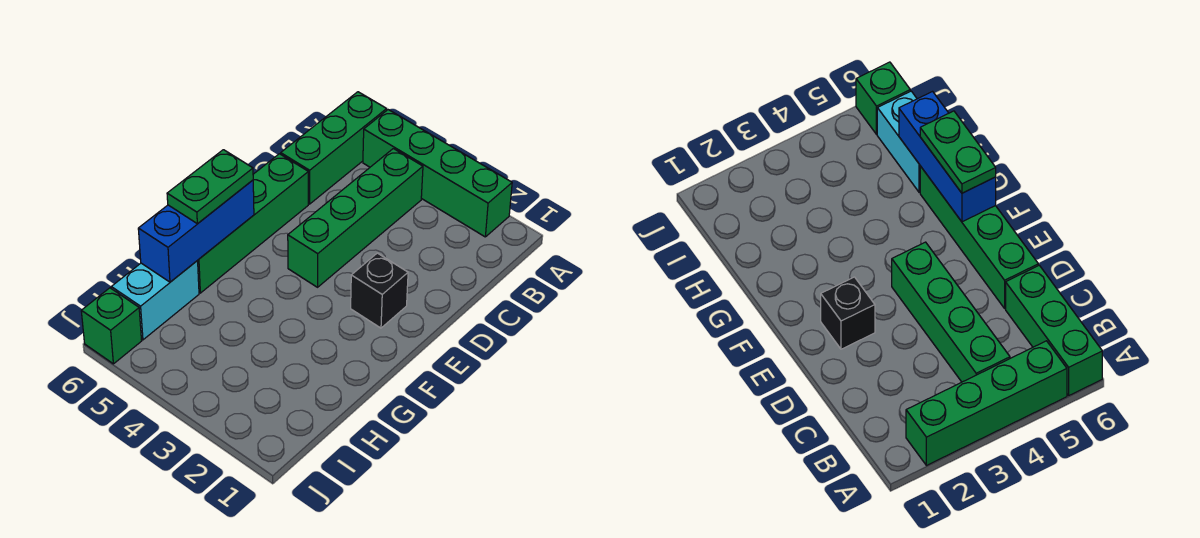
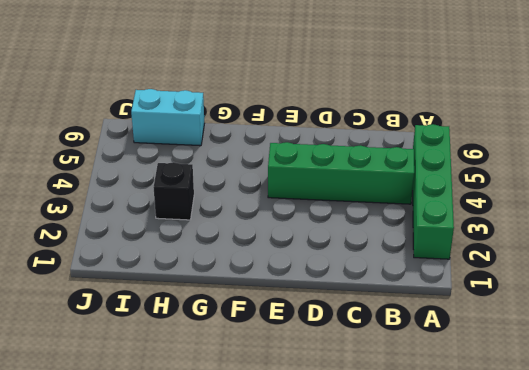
black brick H3 level 1 -> black brick E2 level 1
none -> green brick A6:C6 level 1
none -> green brick D6:G6 level 1

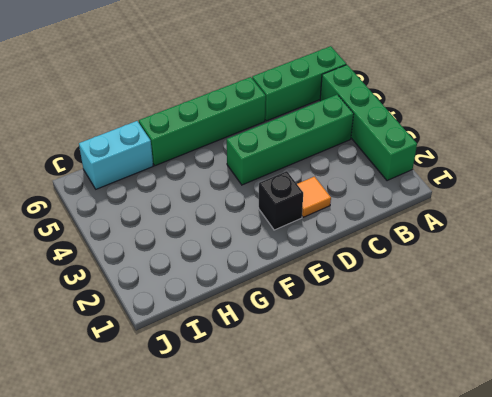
orange tile D2 level 1 -> none
none -> green brick J6 level 1
none -> blue brick F6:H6 level 2

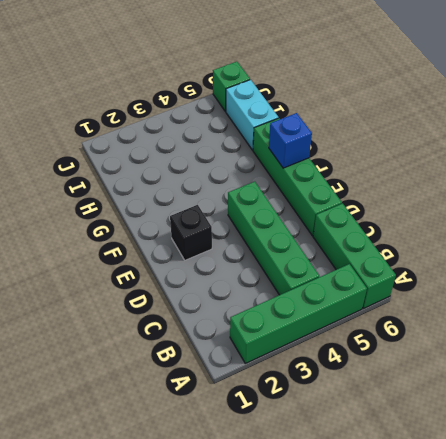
blue brick F6 level 2 -> blue brick F6:H6 level 2
none -> green plate F6:G6 level 3

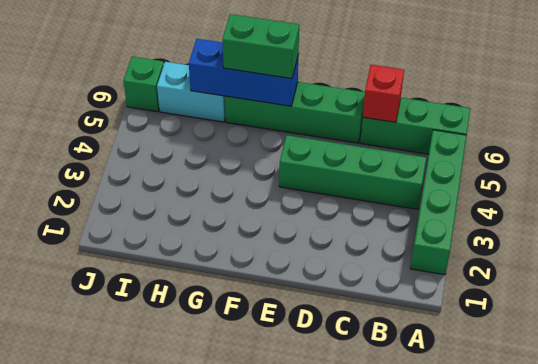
red brick C6 level 2 -> none
green brick F6:G6 level 3 -> green plate F6:G6 level 3
none -> black brick E2 level 1

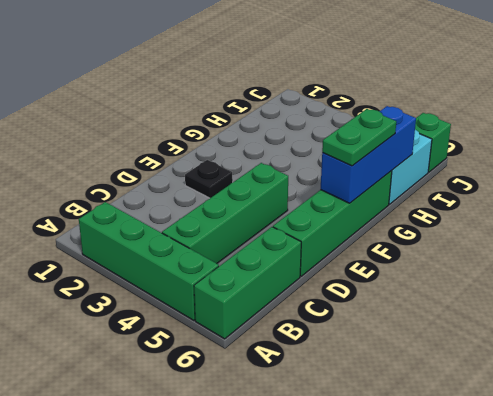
black plate E2 level 1 -> black brick E2 level 1

